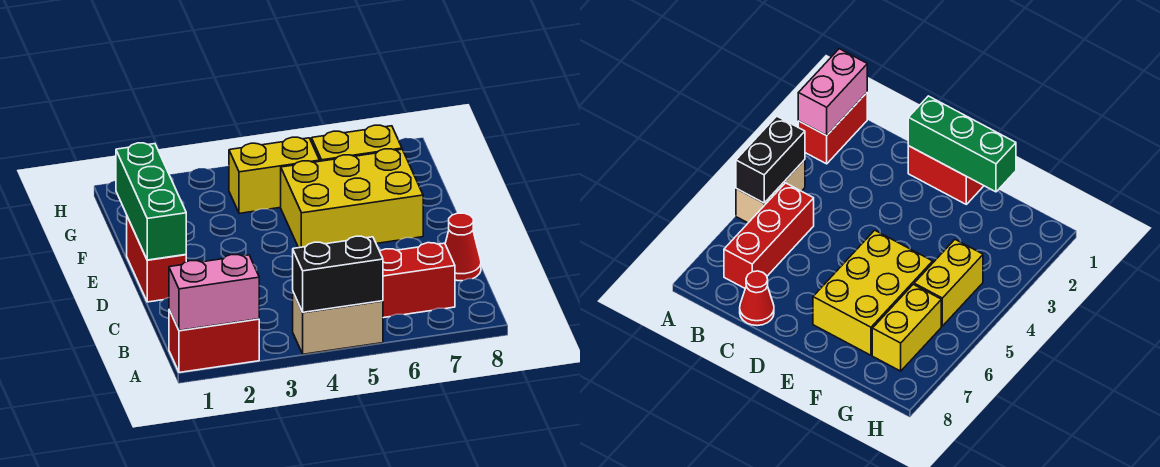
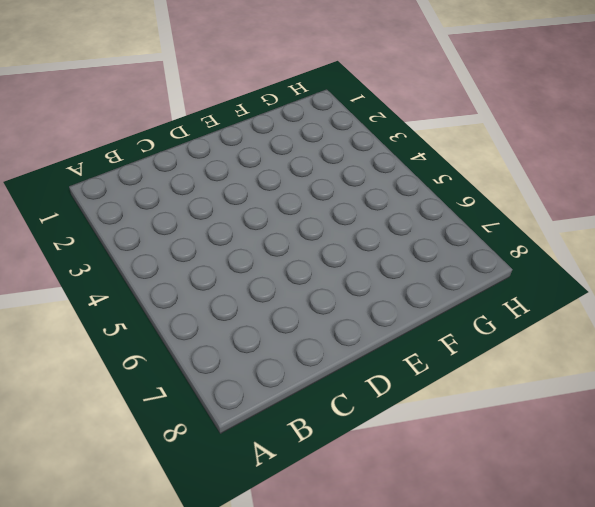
none -> red brick A1:A2 level 1
none -> tan brick A4:A5 level 1

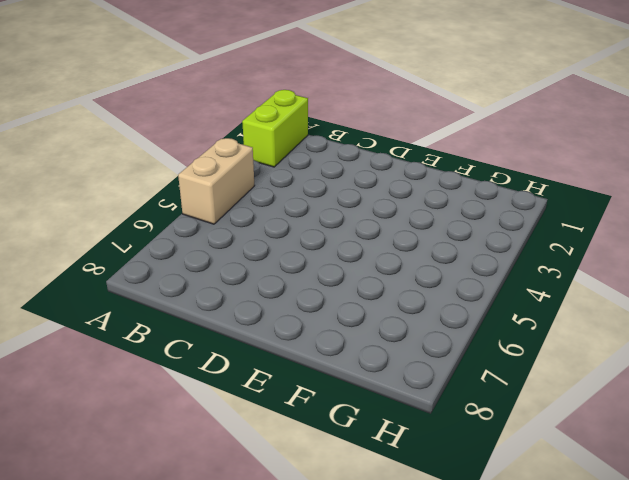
lime brick A1:A2 level 1 -> red brick A1:A2 level 1
none -> red brick B5:B7 level 1
none -> red cone C8 level 1

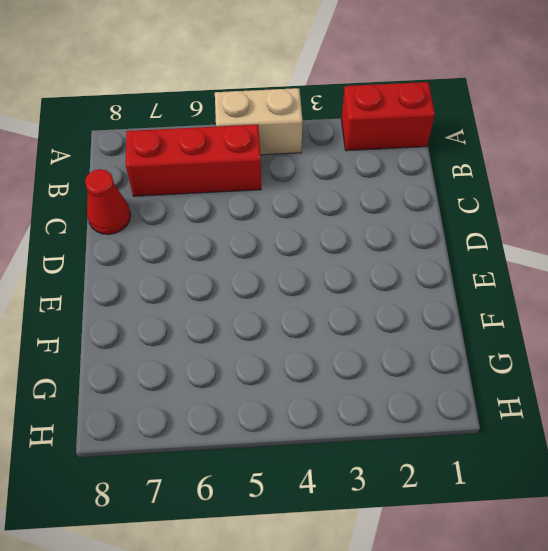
none -> red brick D1:E1 level 1
none -> yellow brick E5:F7 level 1

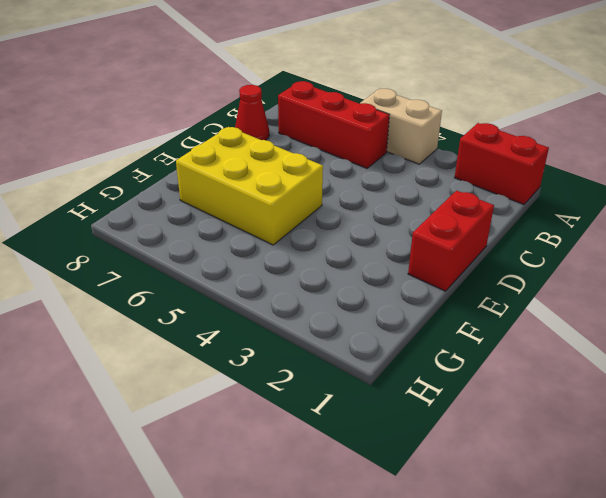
none -> yellow brick G4:G5 level 1
none -> yellow brick G6:G7 level 1

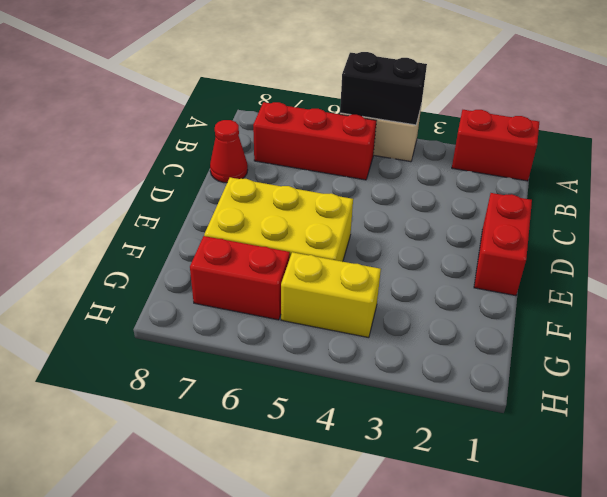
red brick G6:G7 level 1 -> yellow brick G6:G7 level 1
none -> pink brick A1:A2 level 2
none -> green brick D1:F1 level 2

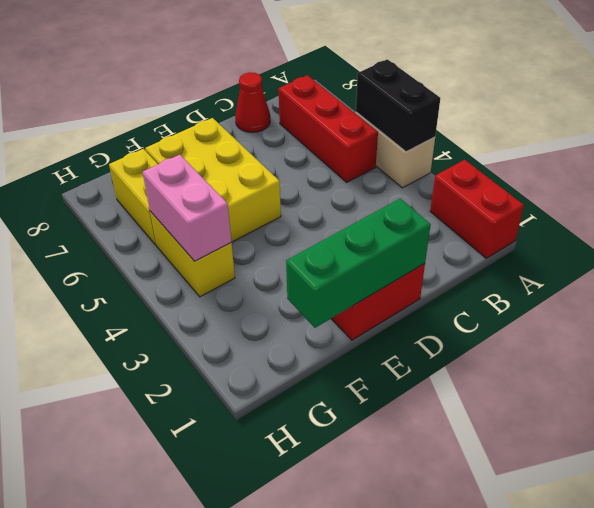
pink brick G4:G5 level 2 -> pink brick A1:A2 level 2

